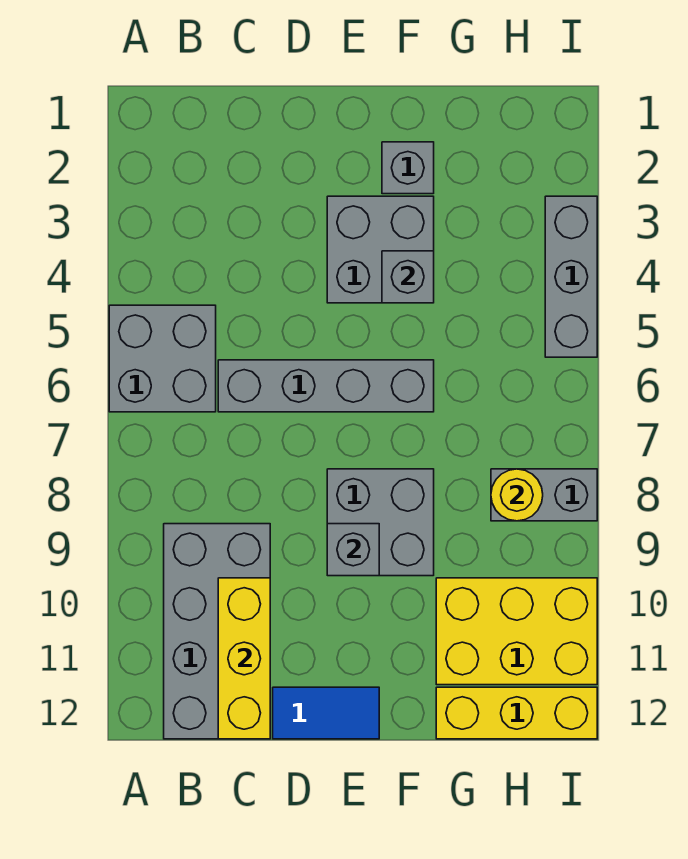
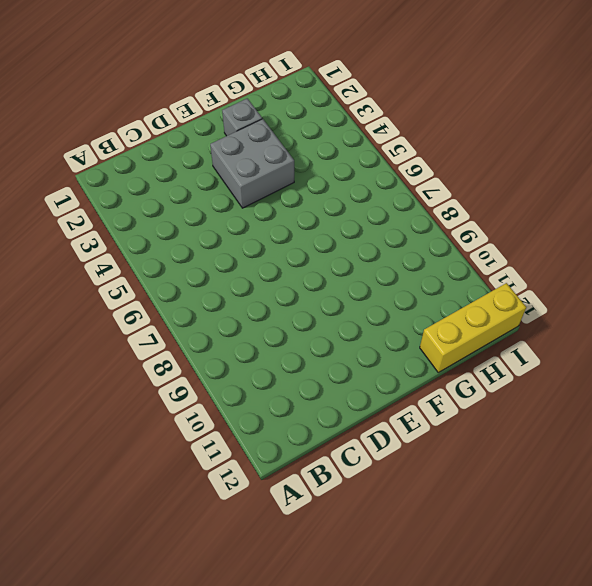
none -> grey brick A5:B6 level 1
none -> grey brick B9:C12 level 1
none -> grey brick C6:F6 level 1

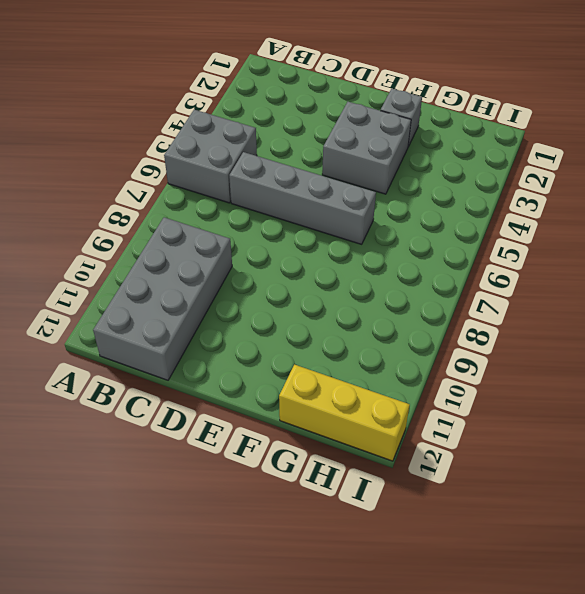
none -> blue tile D12:E12 level 1
none -> grey brick E8:F9 level 1
none -> yellow brick G10:I11 level 1

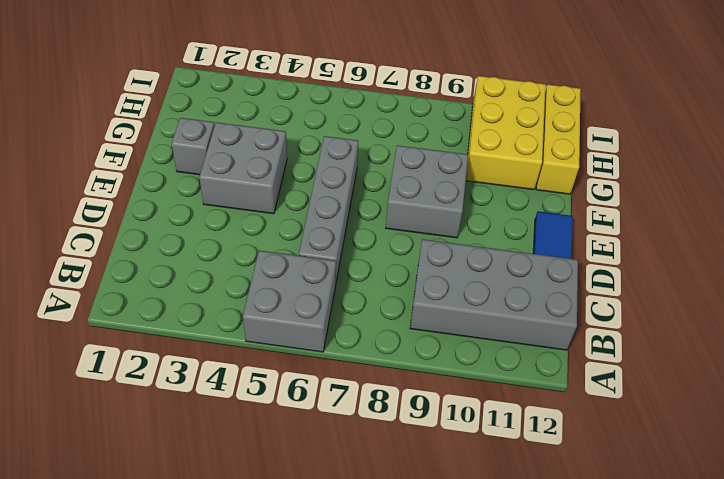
none -> grey brick H8:I8 level 1
none -> grey brick I3:I5 level 1
none -> yellow brick C10:C12 level 2

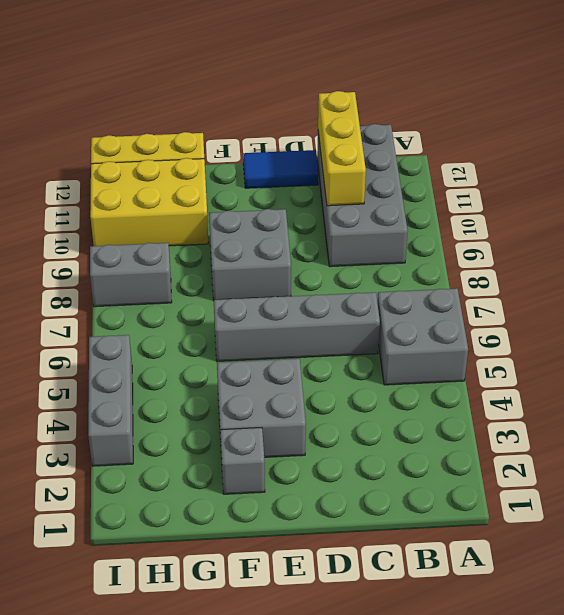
none -> grey brick E9 level 2
none -> grey brick F4 level 2
none -> yellow round brick H8 level 2

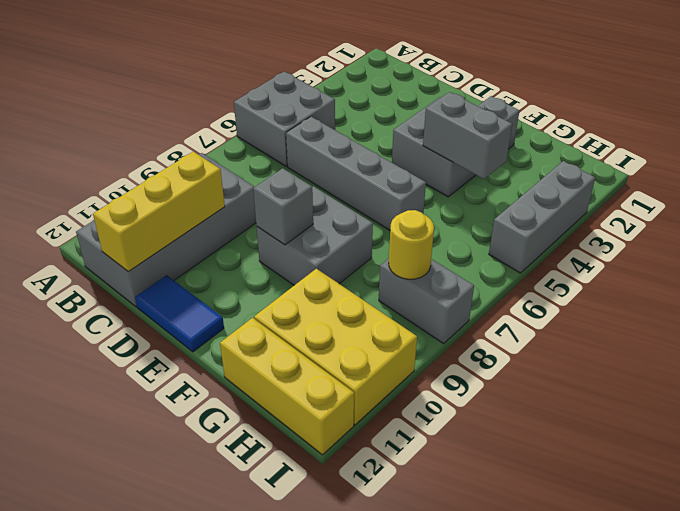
grey brick F4:G4 level 2 -> grey brick F4 level 2

